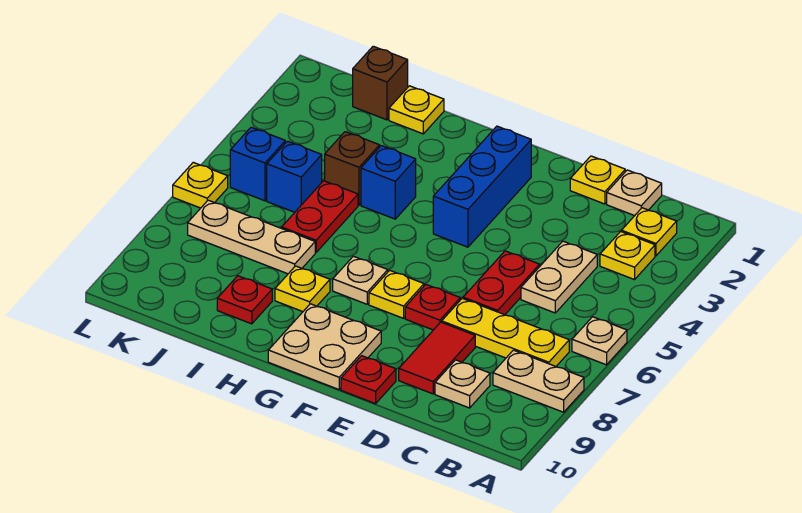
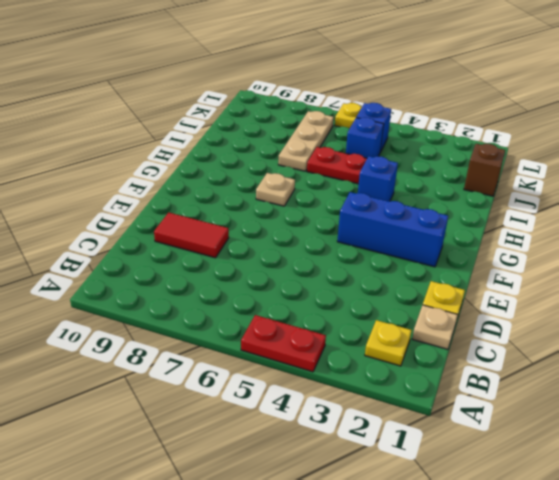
red plate A4:A5 level 1 -> red plate D5:D6 level 1
none -> tan plate A6 level 1
none -> tan plate A8:B8 level 1
none -> yellow plate B3 level 1

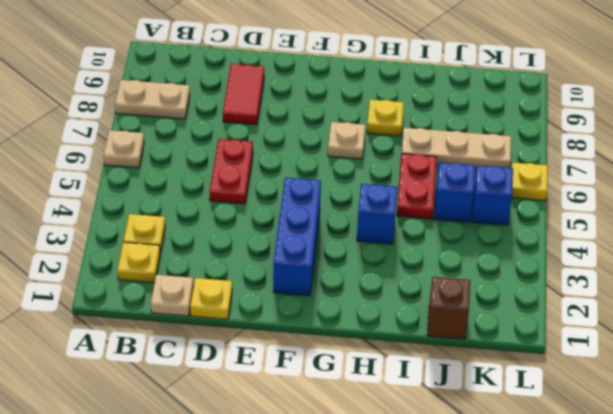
none -> yellow plate B7:D7 level 1
none -> tan plate C4:C5 level 1
none -> tan plate C9 level 1

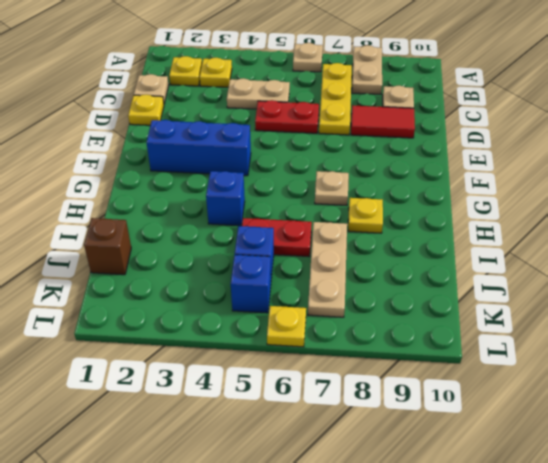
none -> red plate E7 level 1
none -> red plate E10 level 1
none -> yellow plate F7 level 1

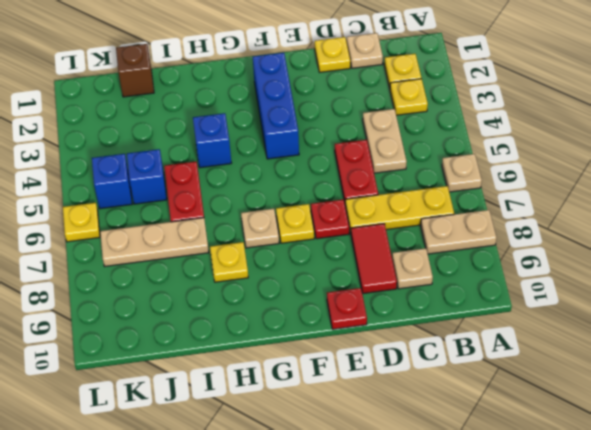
none -> tan plate F9:G10 level 1
none -> yellow plate I1 level 1
none -> brown brick I4 level 1

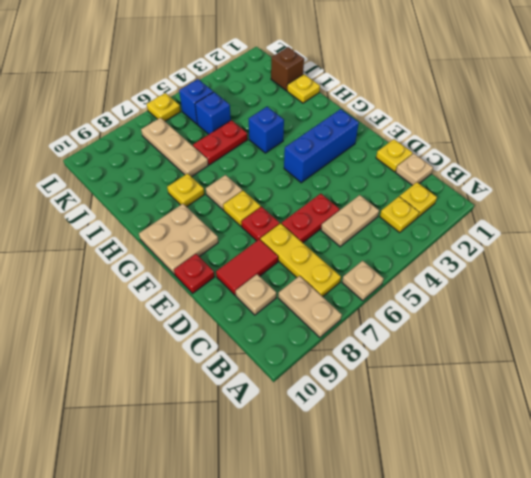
none -> brown brick I4 level 1
none -> red plate I9 level 1

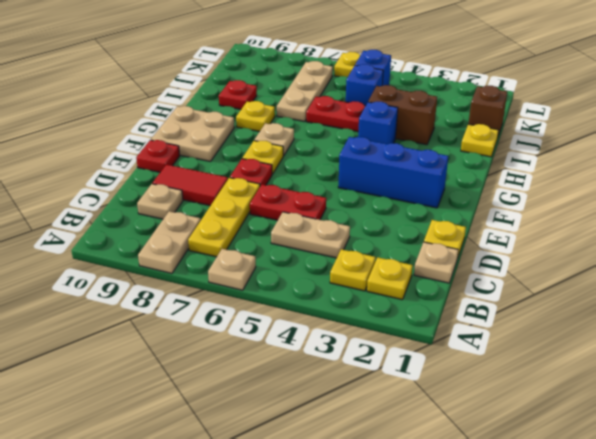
brown brick I3:I4 level 1 -> brown brick I4 level 1

